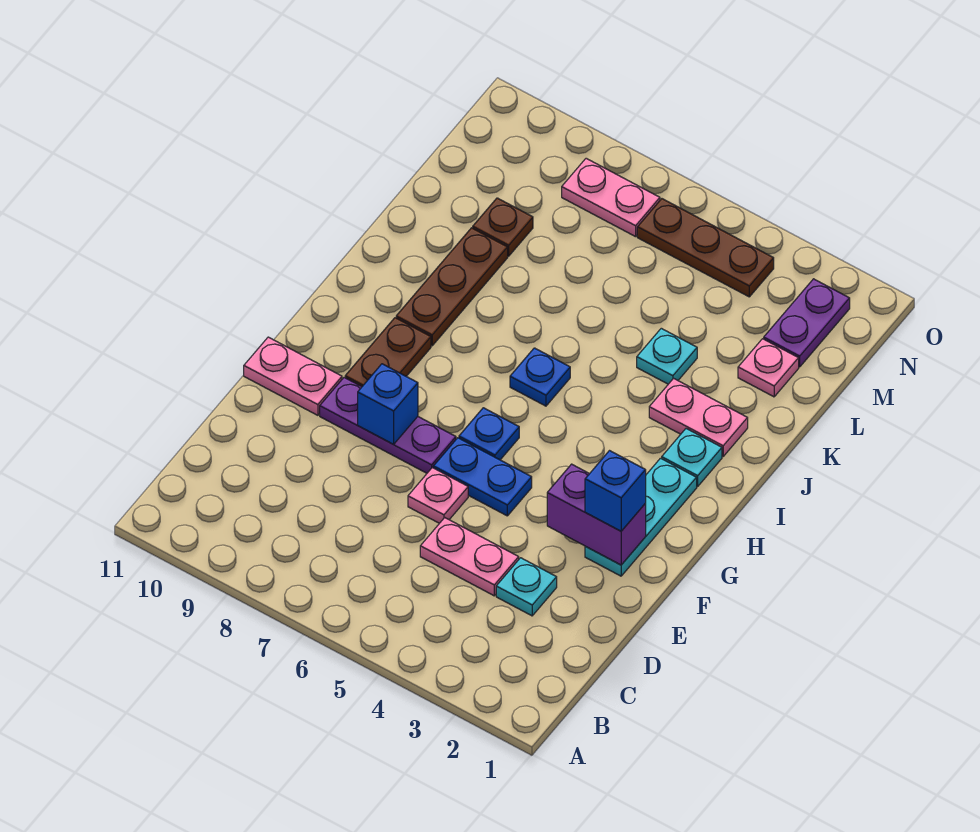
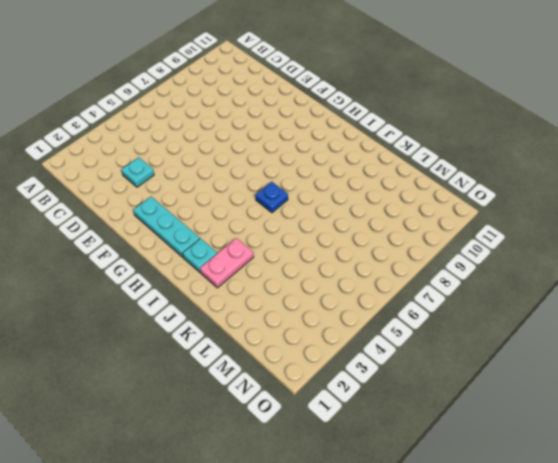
none -> pink plate D4:D5 level 1
none -> pink plate E6 level 1
none -> blue plate F5:F6 level 1

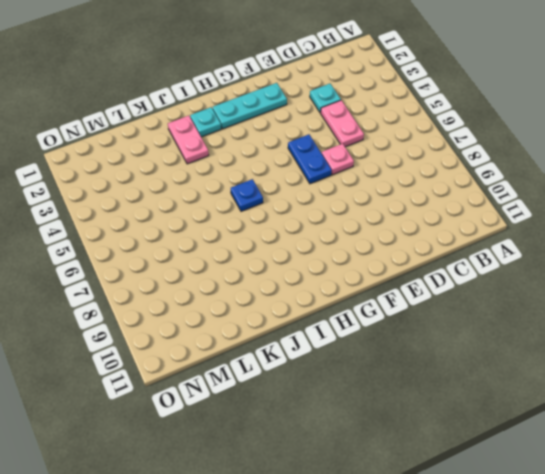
none -> purple plate F7:F9 level 1
none -> pink plate F10:F11 level 1
none -> blue plate G6 level 1

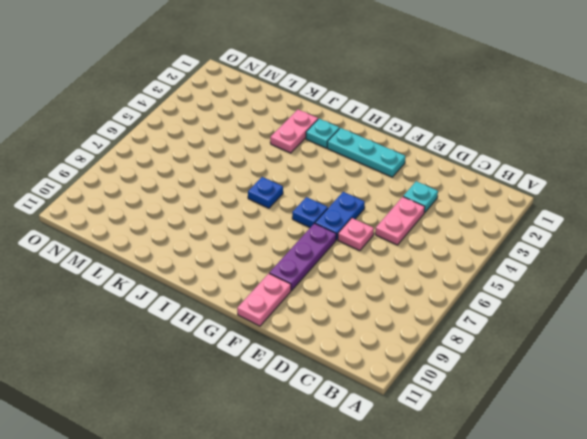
none -> brown plate G9:H9 level 1
none -> brown plate I9:K9 level 1
none -> cyan plate K4 level 1

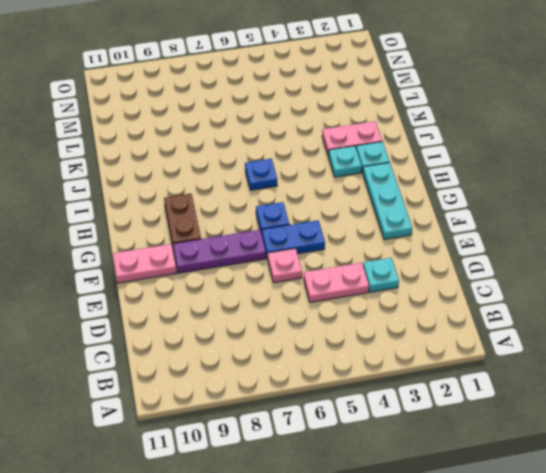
cyan plate I3 level 1 -> cyan plate K4 level 1
none -> brown plate I9:K9 level 1
none -> pink plate L2 level 1
none -> brown plate L9 level 1

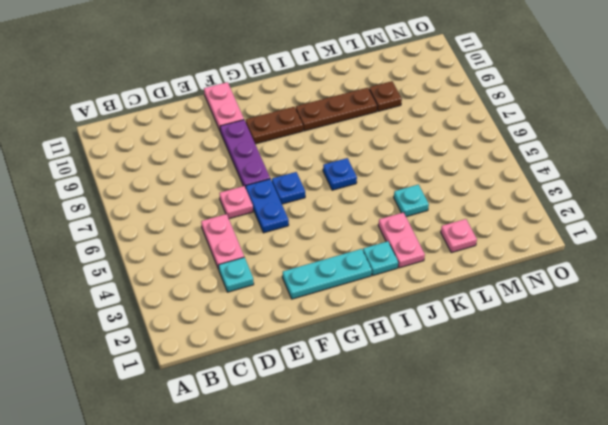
none -> purple plate M2:N2 level 1
none -> brown plate N4:N6 level 1
none -> pink plate N7:N8 level 1

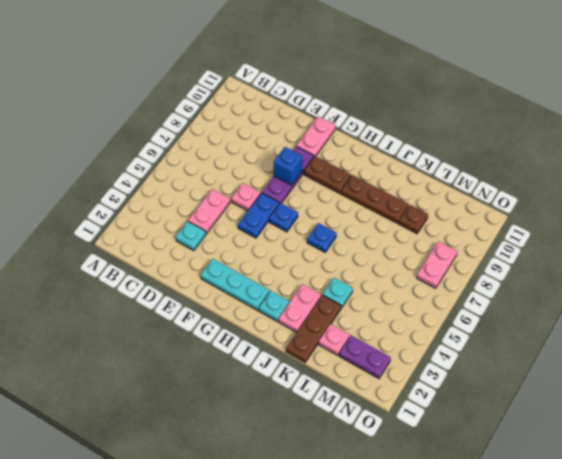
brown plate K1:K3 level 1 -> brown plate N4:N6 level 1
none -> purple brick F2:F3 level 2
none -> blue brick F2 level 3

